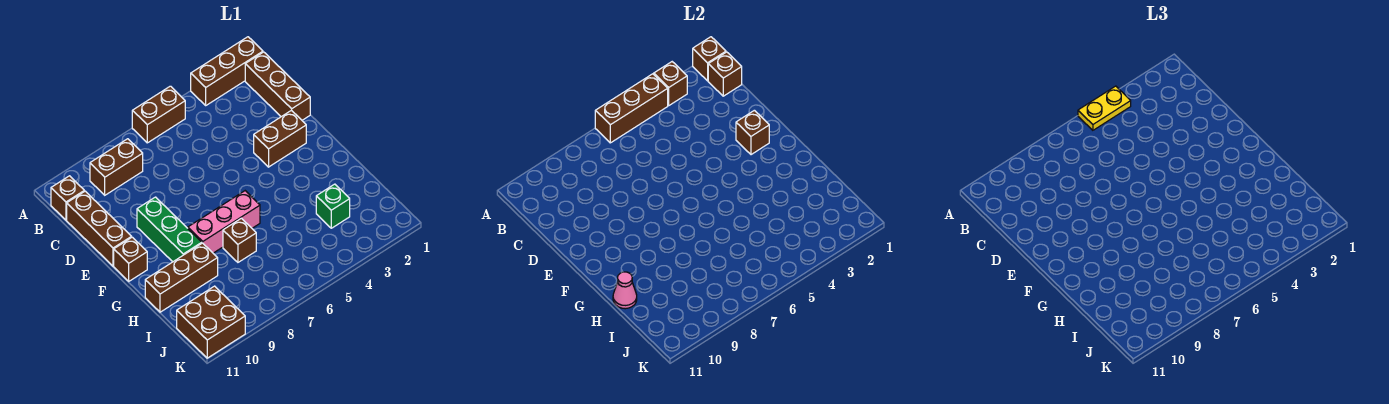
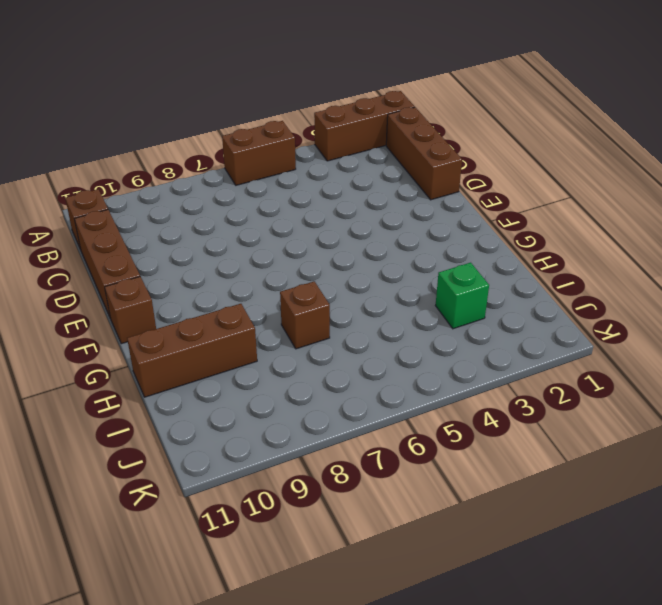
none -> brown brick B8:B9 level 1
none -> brown brick E2:E3 level 1
none -> green brick E9:G9 level 1

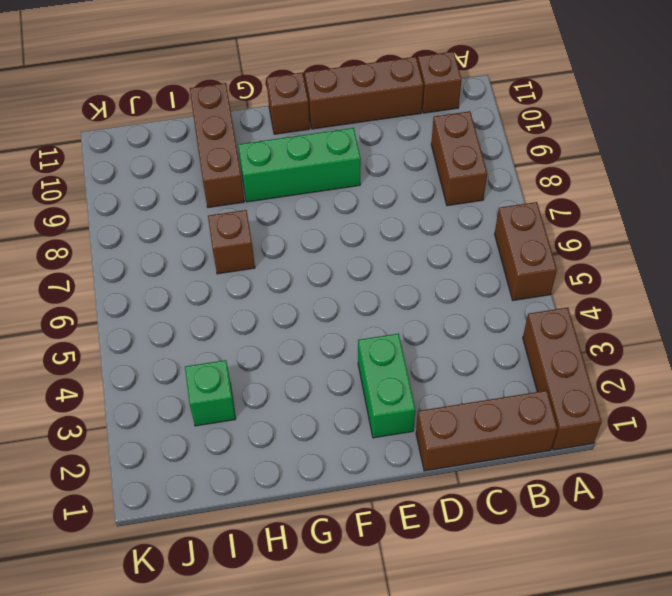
green brick E2:E3 level 1 -> brown brick E2:E3 level 1
none -> pink brick G6:G8 level 1
none -> brown brick J10:K11 level 1
none -> brown brick A1 level 2

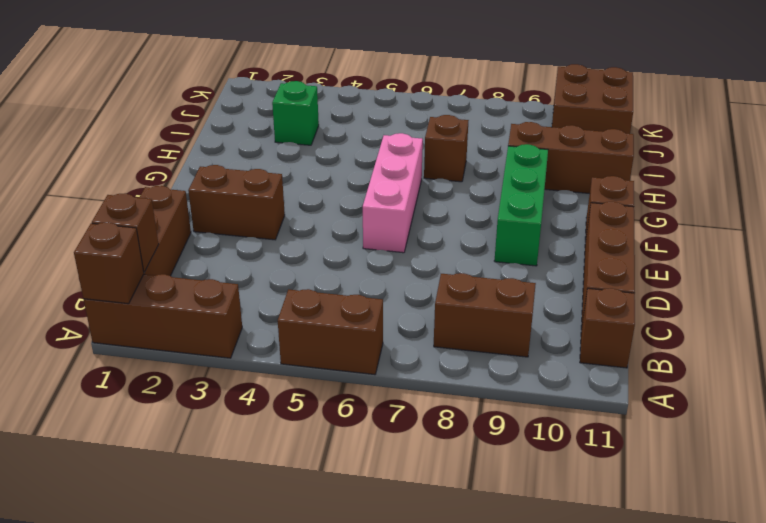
pink brick E6:G6 level 1 -> pink brick G6:G8 level 1
none -> brown brick A3 level 2
none -> brown brick A4:A6 level 2
none -> brown brick E2 level 2

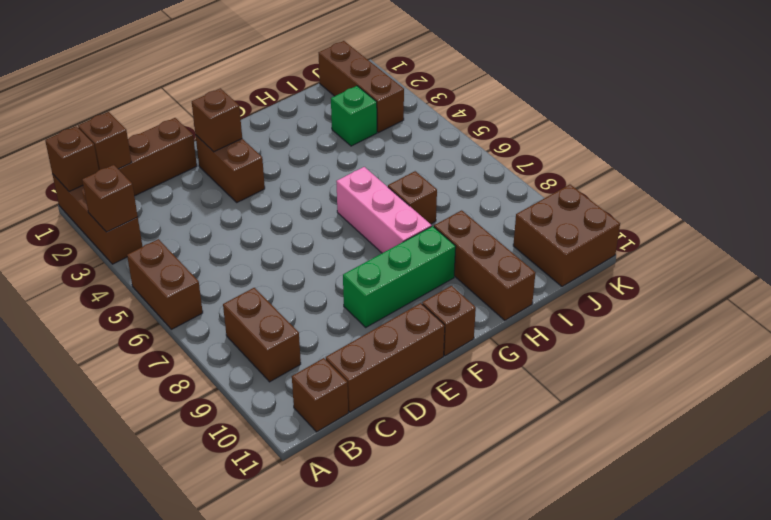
brown brick J1:J3 level 1 -> brown brick A4:A6 level 2
none -> pink cone H11 level 2
none -> yellow plate A4:A5 level 3

